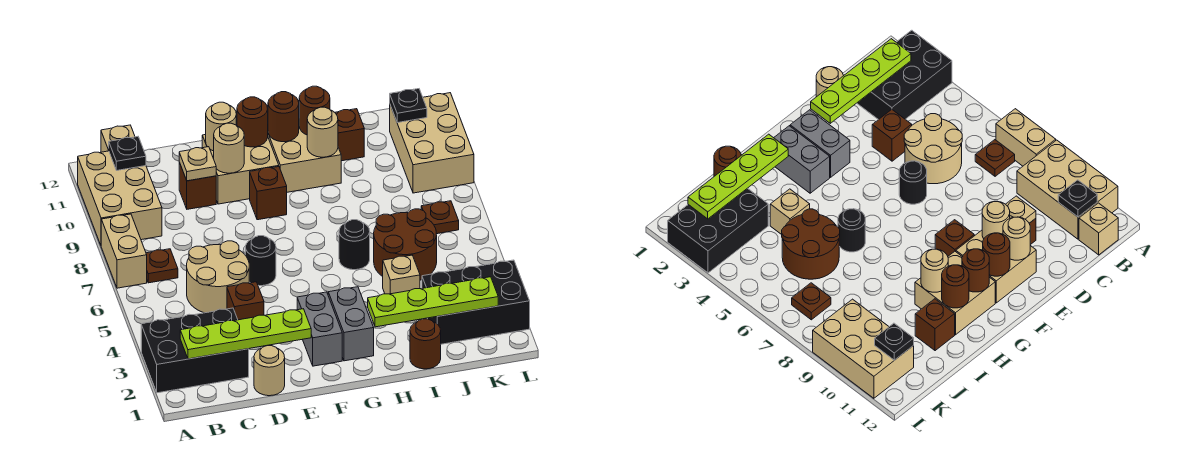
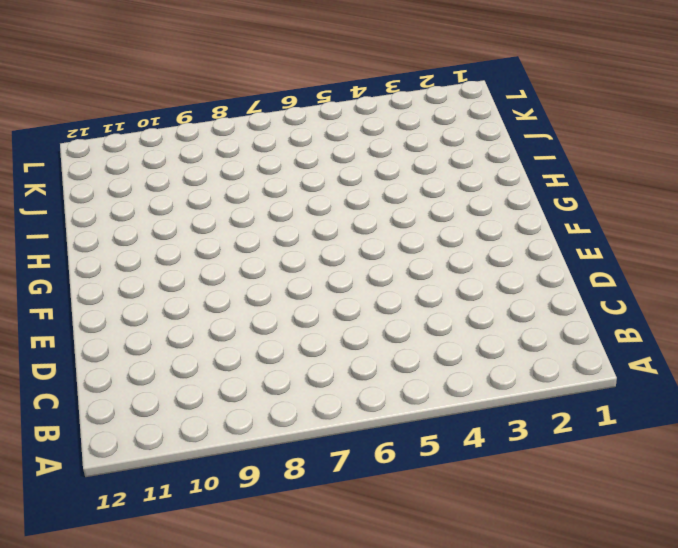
none -> black brick A2:C3 level 1
none -> tan brick A7:A8 level 1
none -> tan brick A9:B11 level 1
none -> brown plate B7 level 1

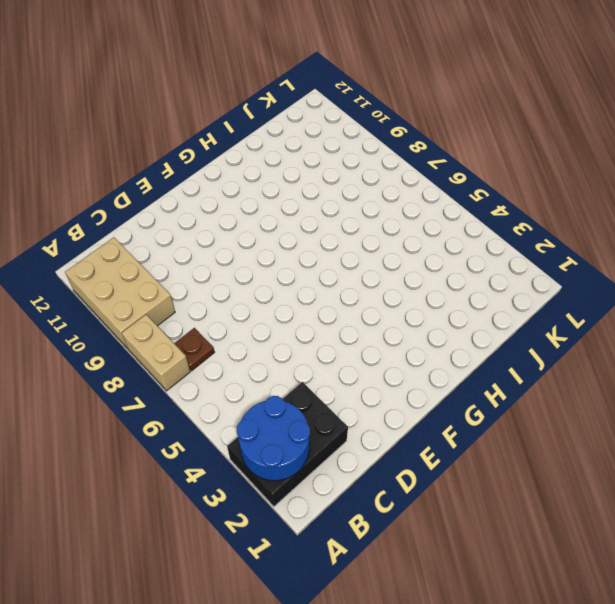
blue round brick A2:B3 level 2 -> lime plate B2:E2 level 2
none -> tan brick B12 level 1
none -> tan round brick C5:D6 level 1
none -> tan round brick D1 level 1
none -> brown brick D4 level 1

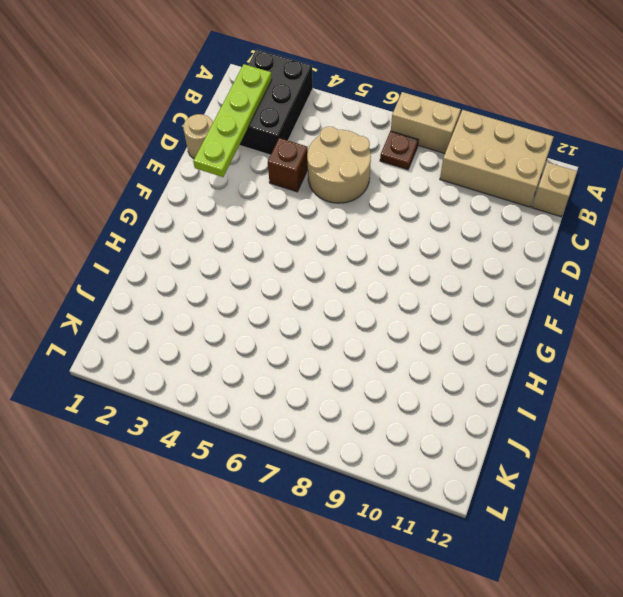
none -> brown brick D10 level 1
none -> black round brick E6 level 1
none -> tan brick E10:F11 level 1
none -> grey brick F2:F3 level 1

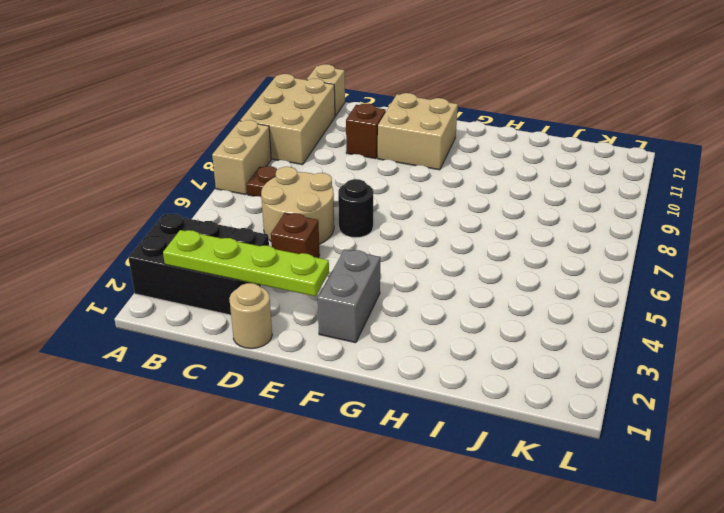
none -> brown brick F9 level 1
none -> grey brick G2:G3 level 1
none -> tan brick G10:H11 level 1
none -> black round brick H6 level 1

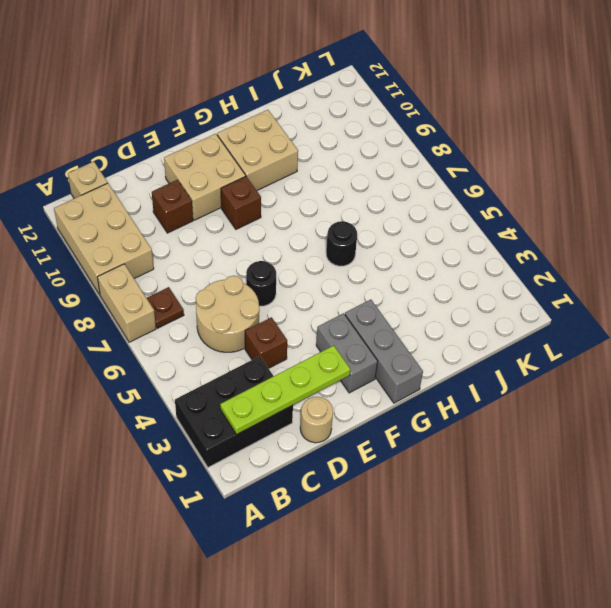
grey brick G1:G3 level 1 -> grey brick G2:G3 level 1
none -> brown round brick I1 level 1
none -> tan brick I4 level 1
none -> brown round brick I5:J6 level 1
none -> brown brick I11 level 1

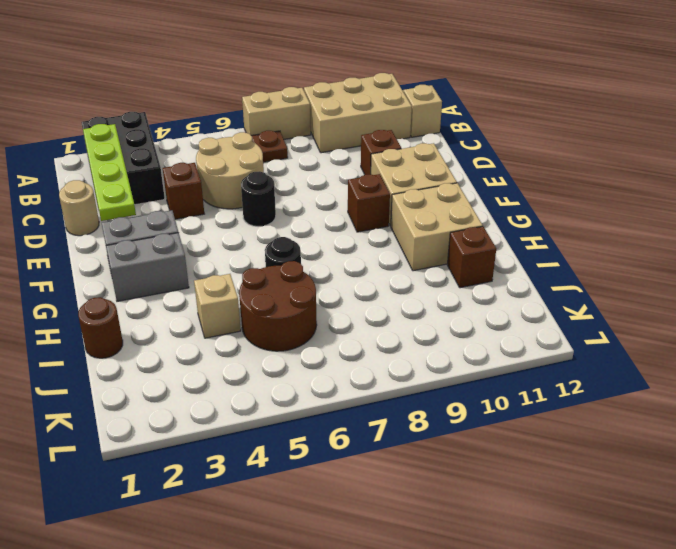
none -> black brick J2:L3 level 1
none -> brown plate K7 level 1
none -> tan brick K9:L11 level 1
none -> black plate B11 level 2

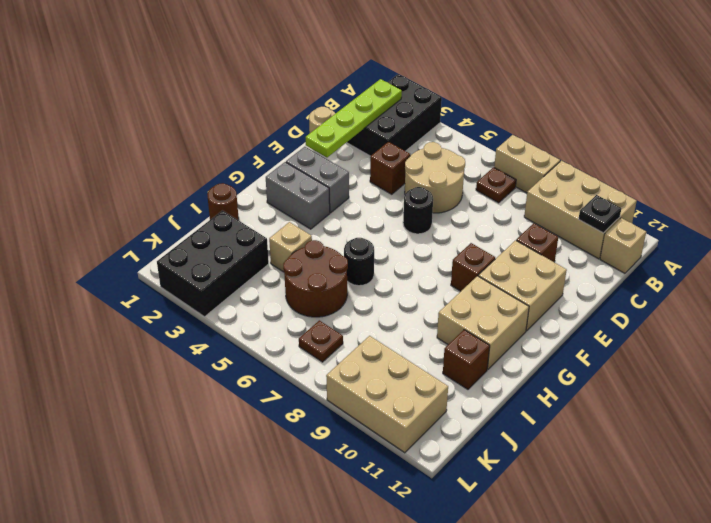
none -> tan plate D10 level 2
none -> tan round brick E10 level 2
none -> tan round brick E11 level 2
none -> brown round brick F11 level 2

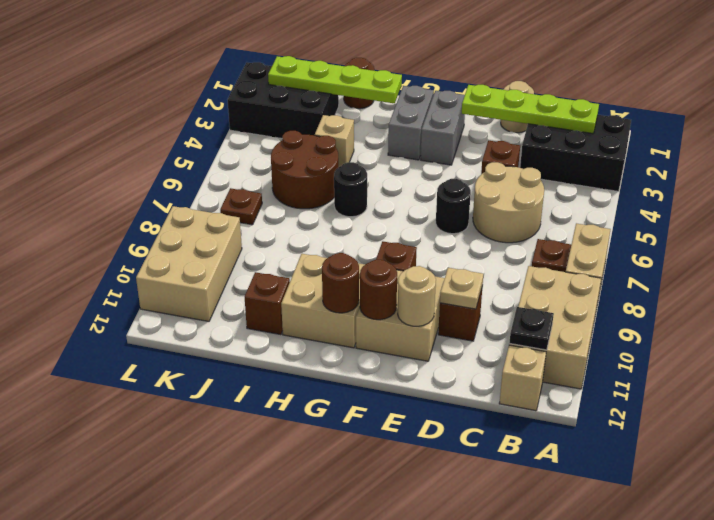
none -> tan round brick E10 level 2
none -> tan round brick H10 level 2
none -> brown round brick H11 level 2
none -> black plate K11 level 2

